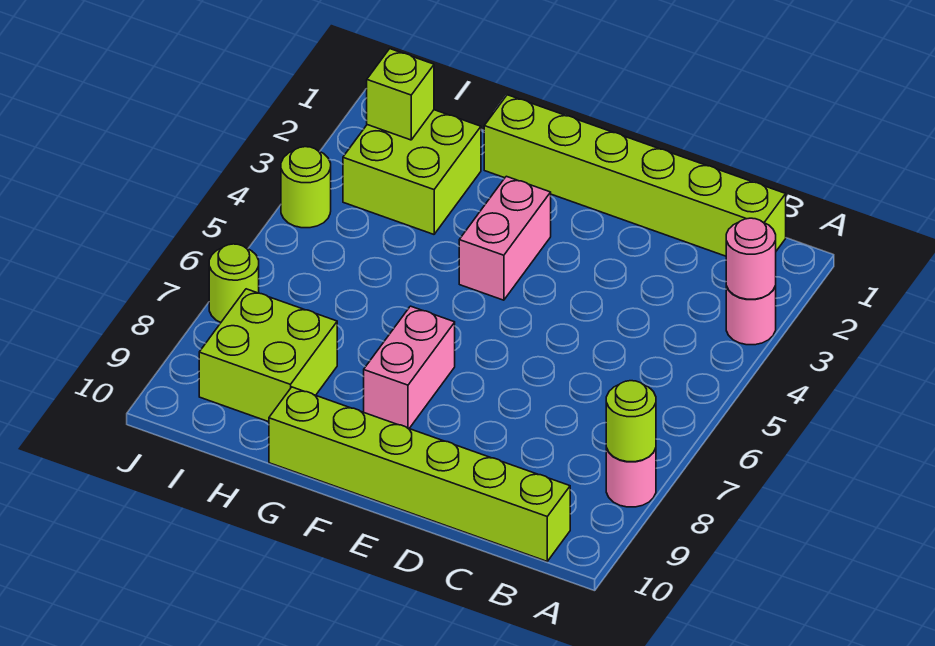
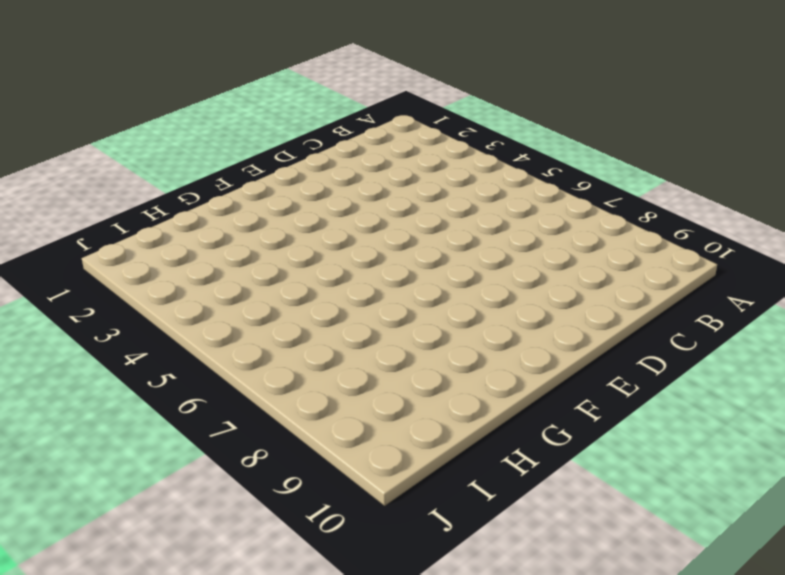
none -> pink round brick A3 level 1
none -> pink round brick A8 level 1
none -> lime brick B1:G1 level 1

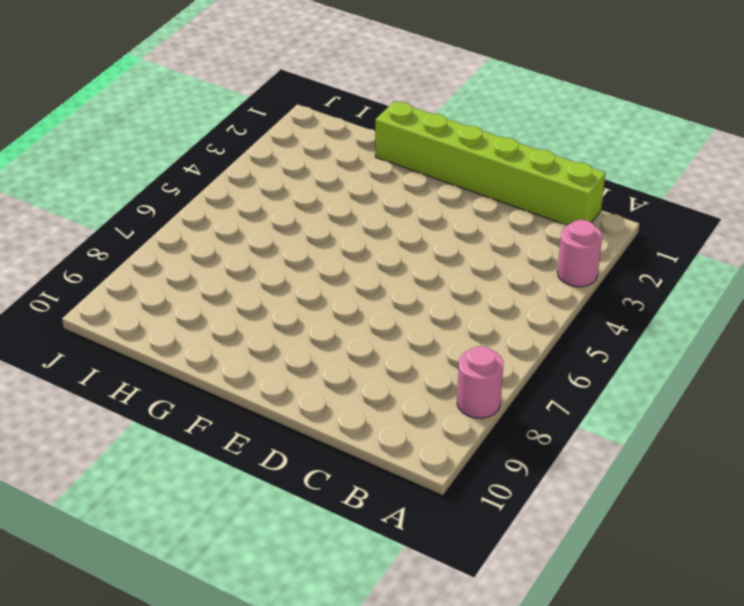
none -> lime brick B10:G10 level 1
none -> pink brick F3:F4 level 1
none -> pink brick F7:F8 level 1

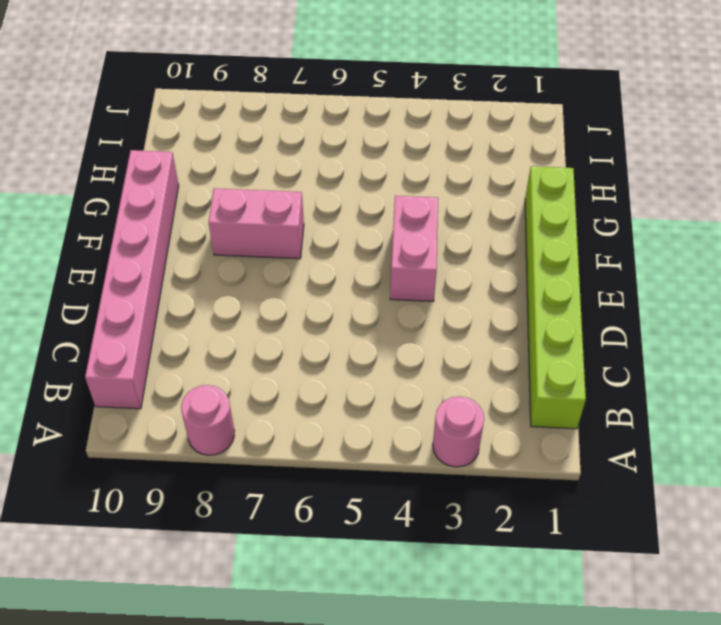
pink brick B10:G10 level 1 -> lime brick B10:G10 level 1
pink brick E4:F4 level 1 -> pink brick F3:F4 level 1
none -> lime brick H2:I3 level 1
none -> lime brick H8:I9 level 1
none -> lime round brick J4 level 1

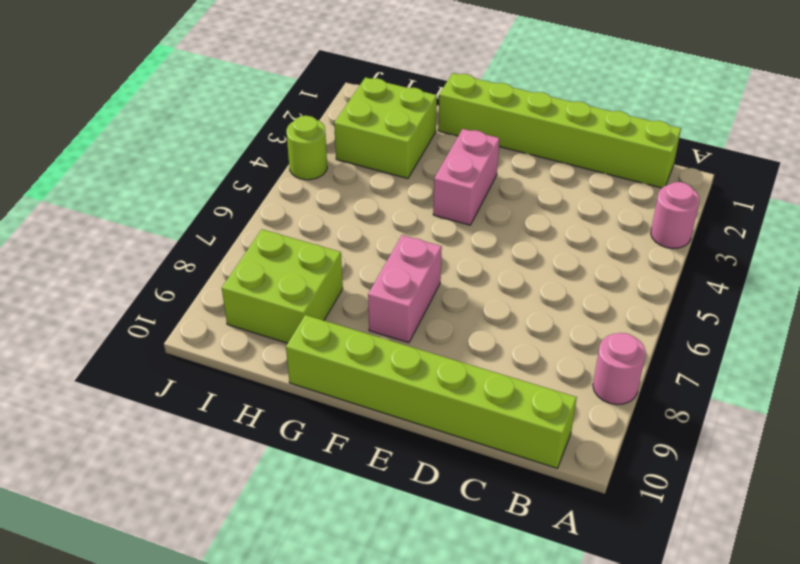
none -> lime round brick J7 level 1
none -> pink round brick A3 level 2
none -> lime round brick A8 level 2

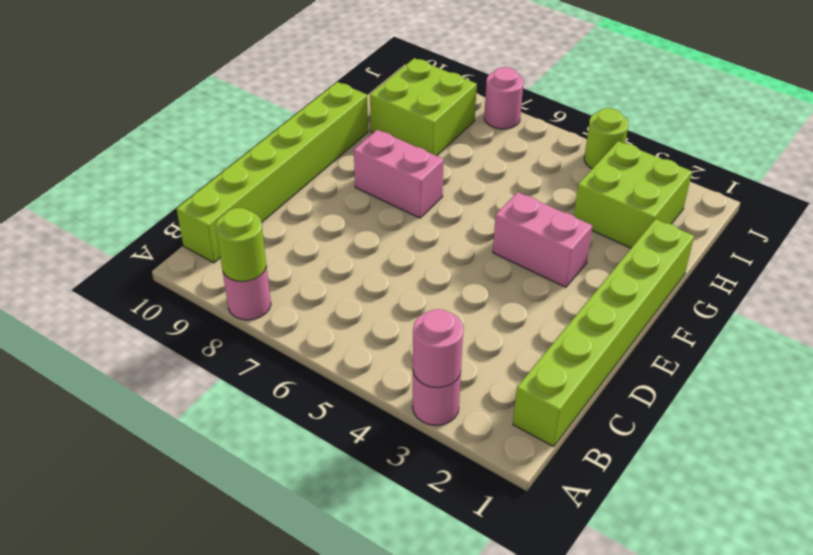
pink round brick J7 level 1 -> lime round brick J7 level 1
none -> lime brick I2 level 2

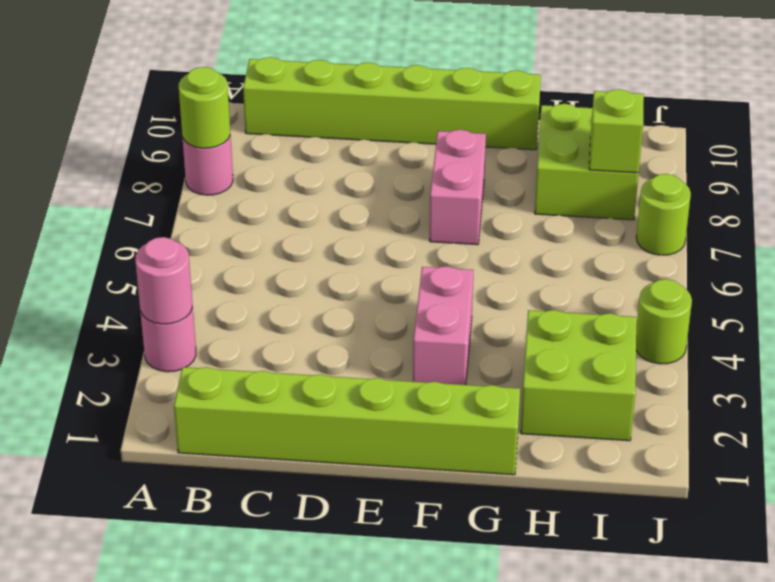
lime brick I8 level 2 -> lime brick I2 level 2

